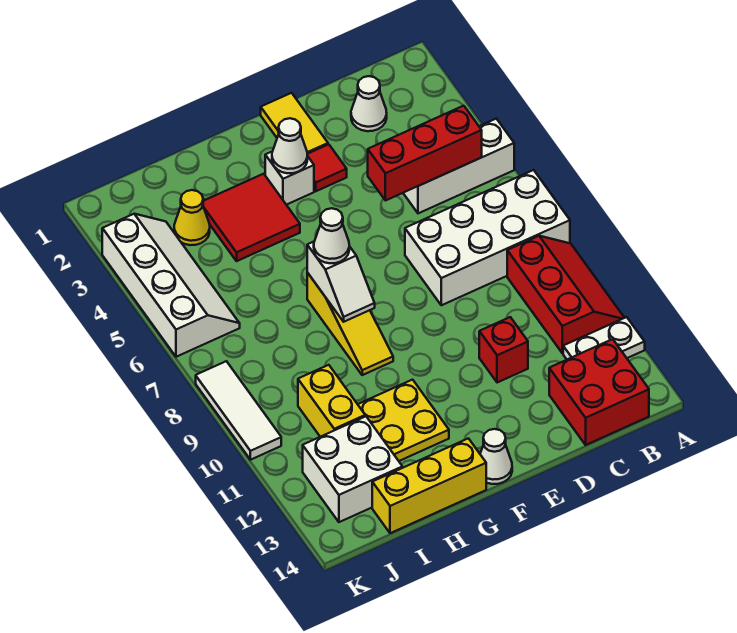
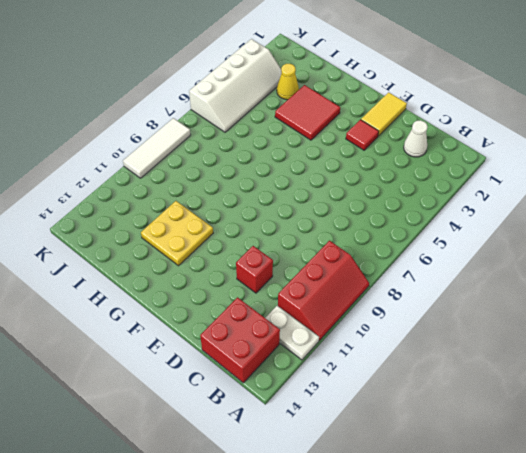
none -> white brick A5:C5 level 1
none -> white brick A7:D8 level 1
none -> white brick F3 level 1

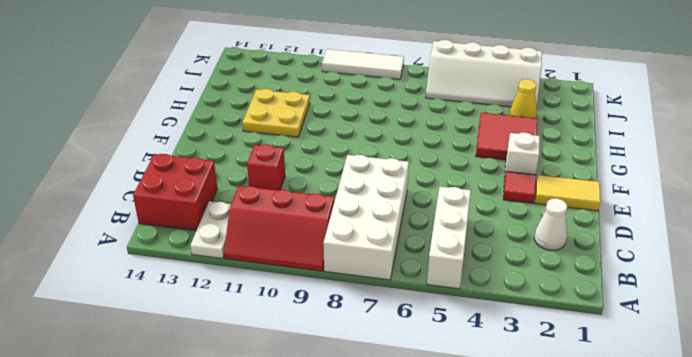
none -> white cone F14 level 1
none -> yellow slope G7:G9 level 1 top 7
none -> yellow brick G14:I14 level 1

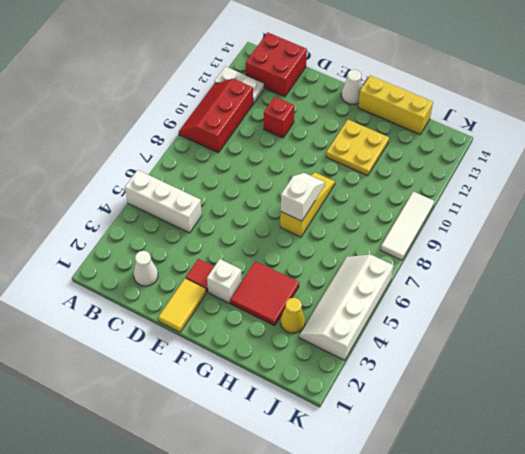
none -> white brick A7:D8 level 1
none -> yellow brick I10:I11 level 1
none -> white brick I12:J13 level 1

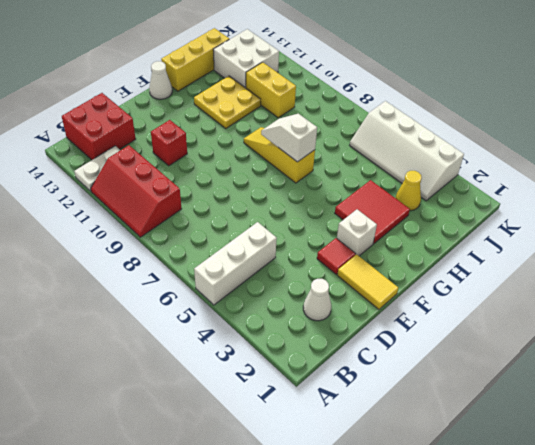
none -> white brick A7:D8 level 1
none -> white tile K8:K10 level 1
none -> red brick B5:D5 level 2

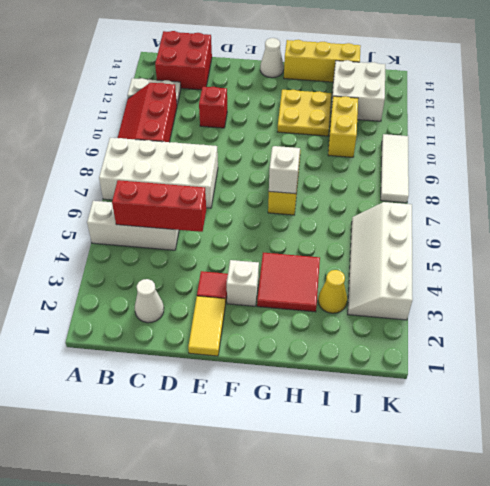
none -> white cone F3 level 2
none -> white cone G7 level 3

